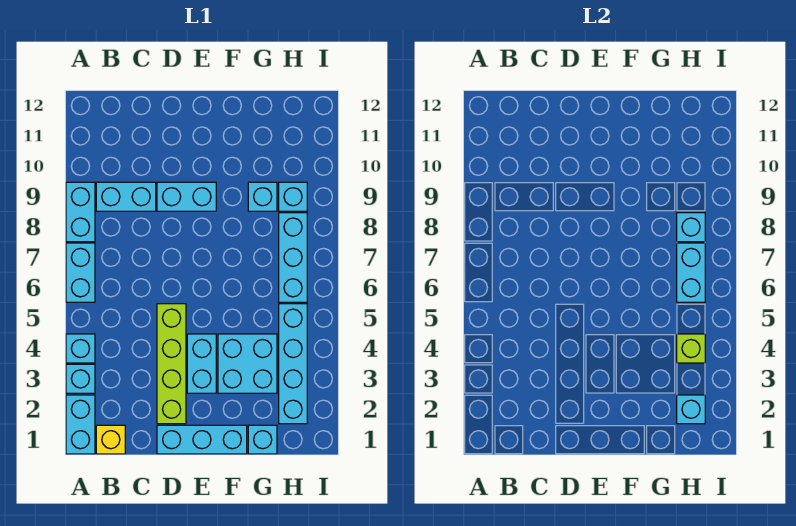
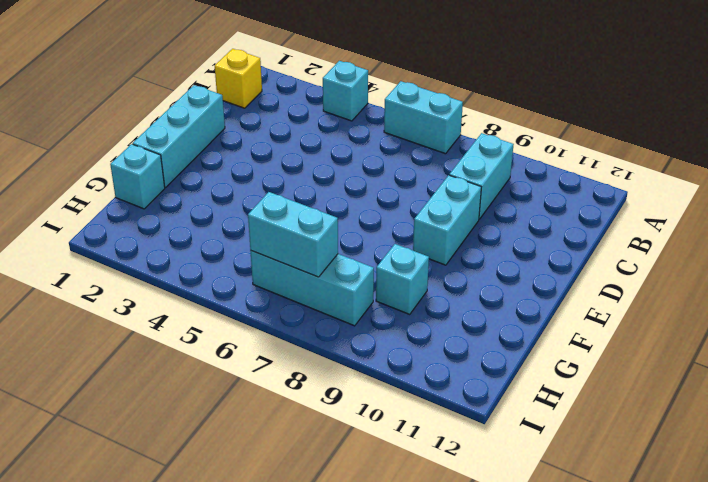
none -> cyan brick A1:A2 level 1
none -> cyan brick A3 level 1
none -> cyan brick A8:A9 level 1

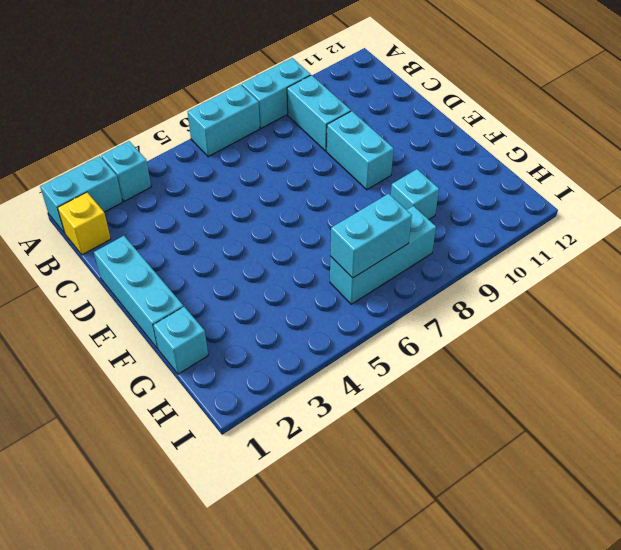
none -> cyan brick A4 level 1
none -> lime brick D2:D5 level 1
none -> cyan brick E3:E4 level 1

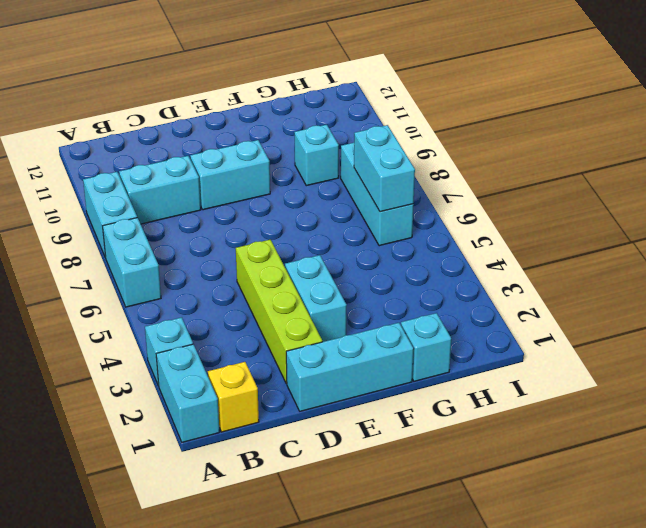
none -> cyan brick A4 level 1
none -> cyan brick F3:G4 level 1
none -> cyan brick H2:H5 level 1

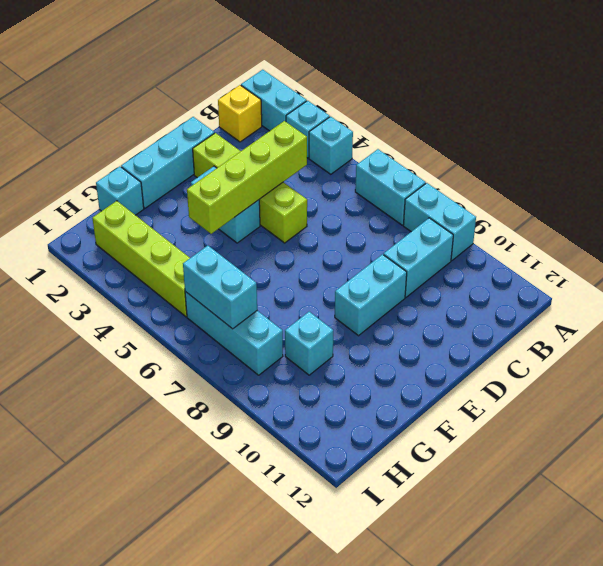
lime brick C4:F4 level 2 -> none
lime brick H2:H5 level 1 -> cyan brick H2:H5 level 1
none -> cyan brick F3:G4 level 1
none -> cyan brick H9 level 1
none -> cyan brick H2 level 2

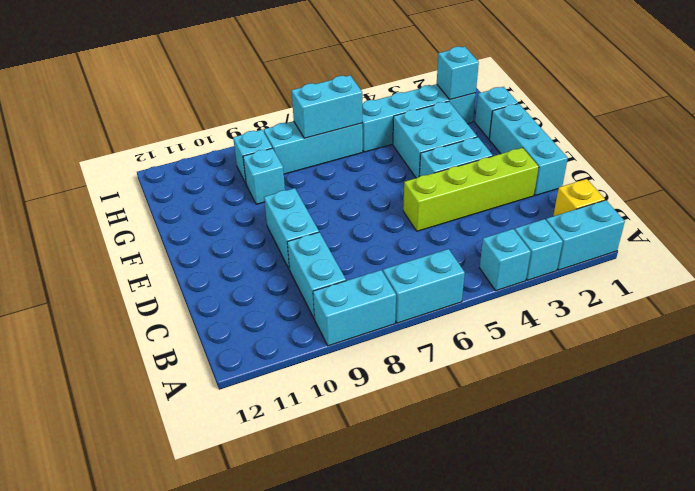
none -> lime brick H4 level 2
none -> cyan brick H8 level 2

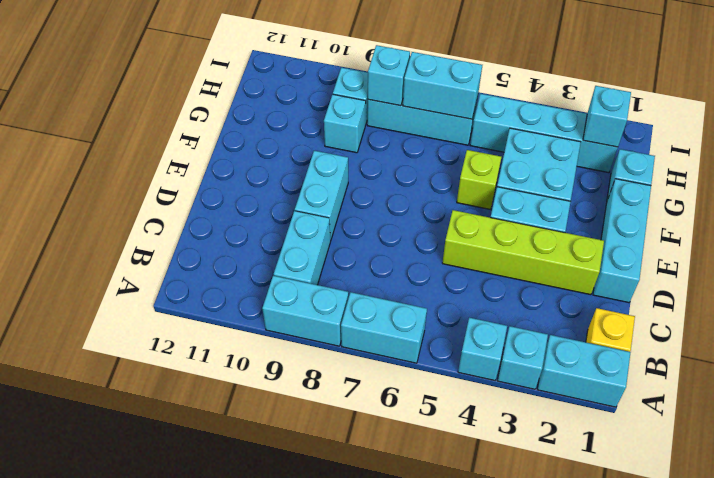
lime brick F5 level 1 -> lime brick H4 level 2

